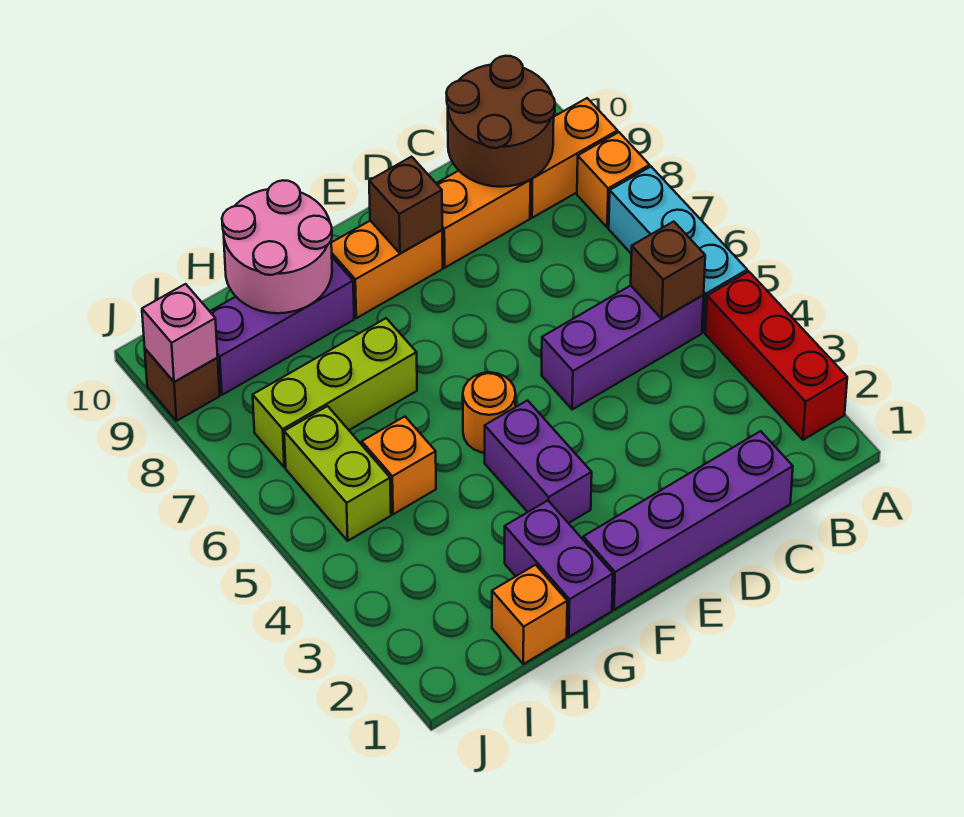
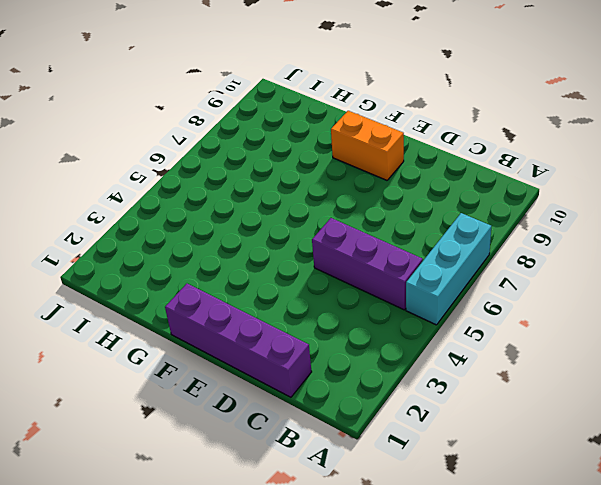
none -> red brick A2:A4 level 1
none -> orange brick A8 level 1
none -> orange brick A9:B9 level 1

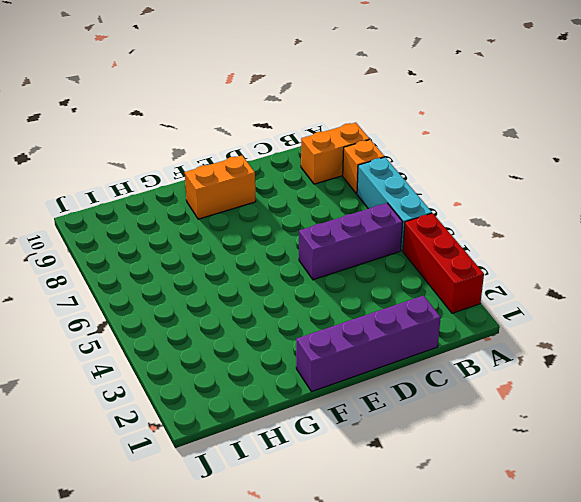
none -> orange brick C9:D9 level 1
none -> purple brick F3:F4 level 1
none -> orange round brick F5 level 1

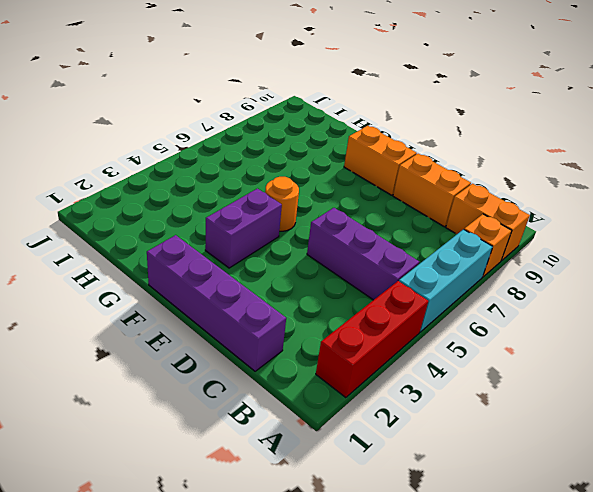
none -> purple brick G1:G2 level 1
none -> lime brick G7:I7 level 1
none -> purple brick G9:I9 level 1

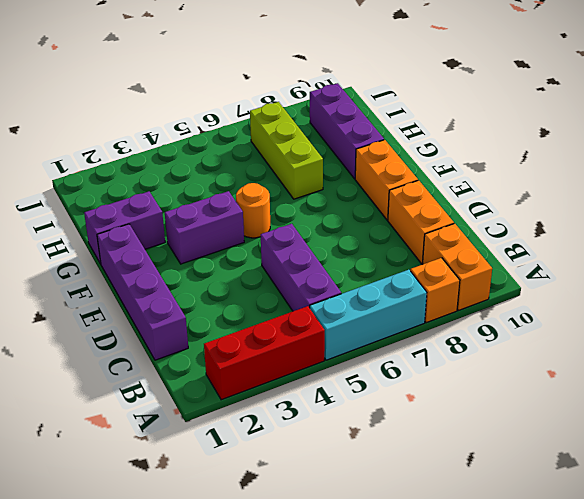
none -> orange brick H1 level 1
none -> orange brick H5 level 1
none -> lime brick I5:I6 level 1

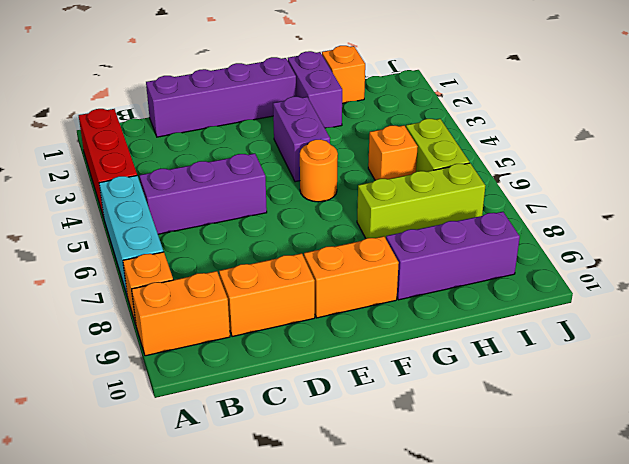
none -> brown brick J9 level 1
none -> brown brick B5 level 2
none -> brown round brick B9:C10 level 2

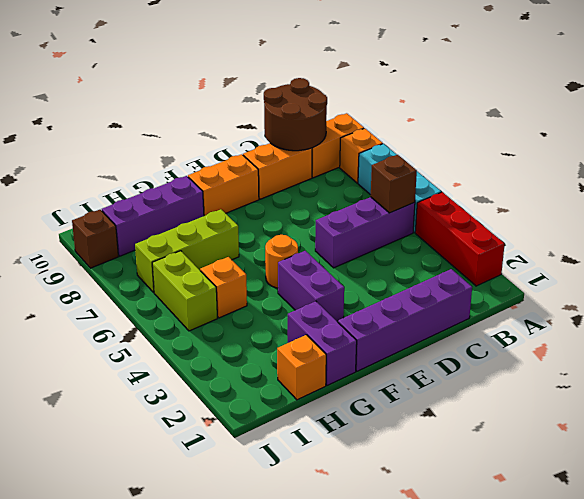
none -> brown brick E9 level 2
none -> pink round brick G9:H10 level 2
none -> pink brick J9 level 2

